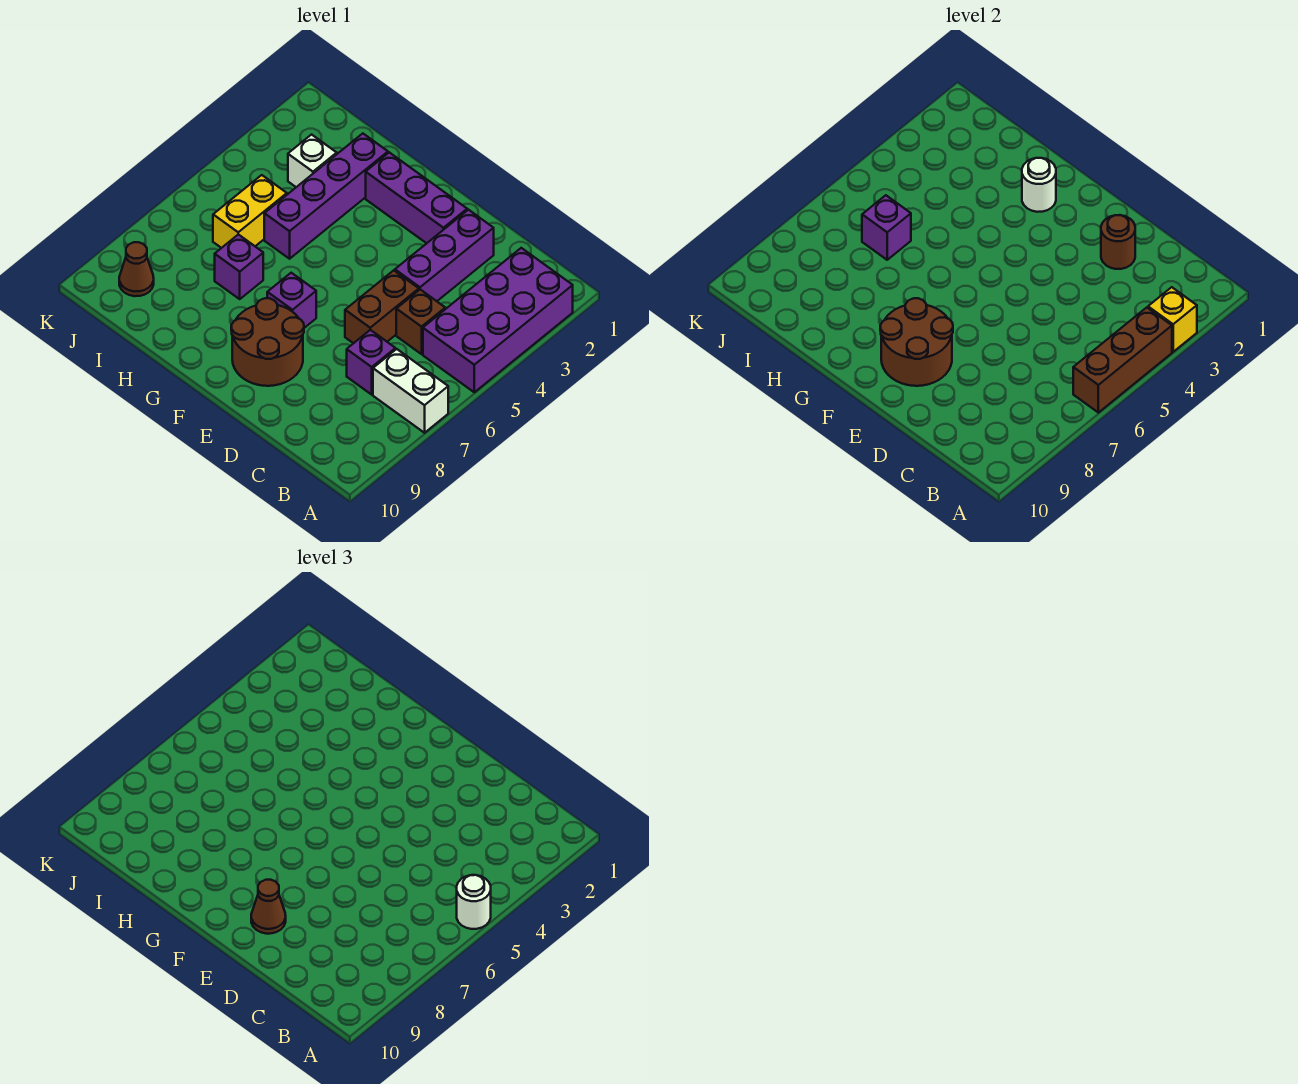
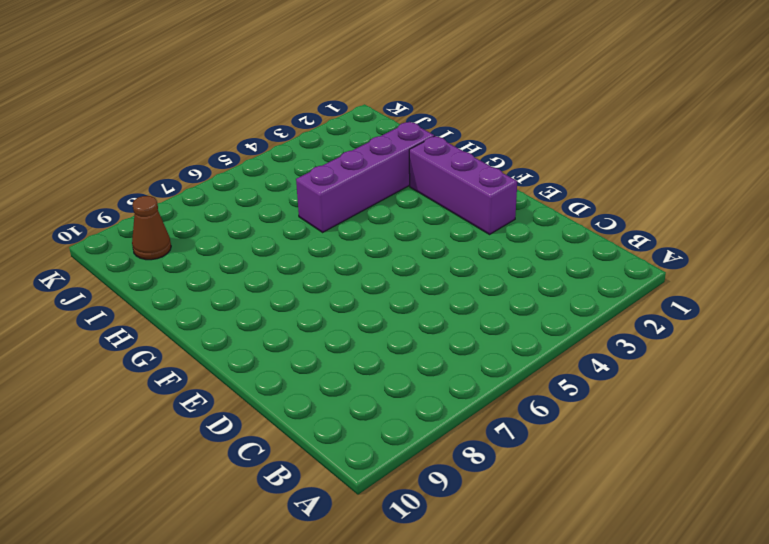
none -> purple brick A2:B5 level 1
none -> white brick A7:B7 level 1
none -> brown brick C5 level 1

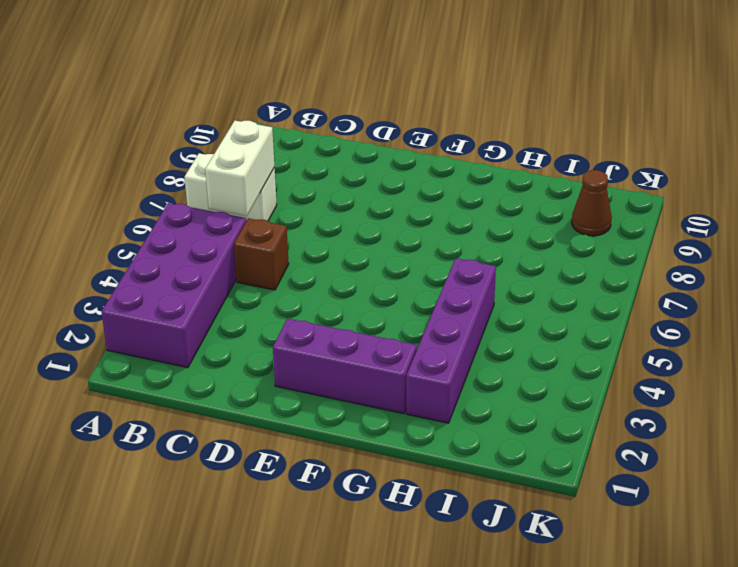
white brick B6:B7 level 2 -> none
none -> purple brick C7 level 1
none -> purple brick D2:D4 level 1
none -> brown brick D5:D6 level 1

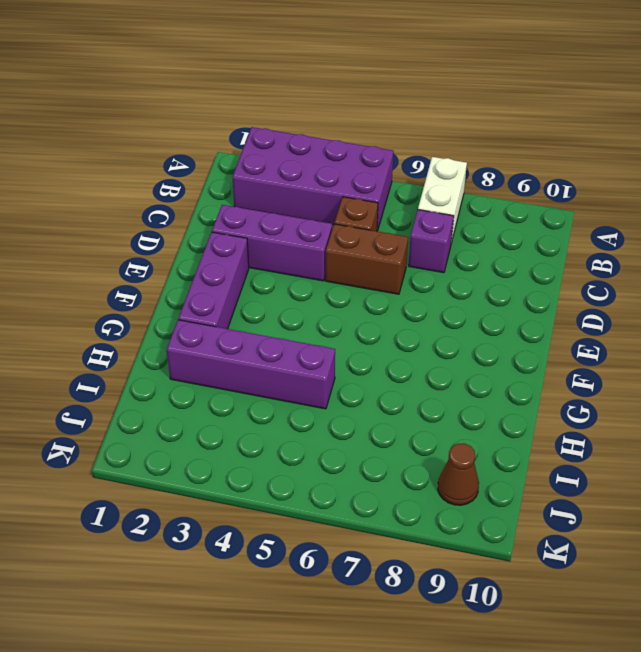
none -> brown round brick E8:F9 level 1
none -> purple brick F7 level 1
none -> purple brick H7 level 1

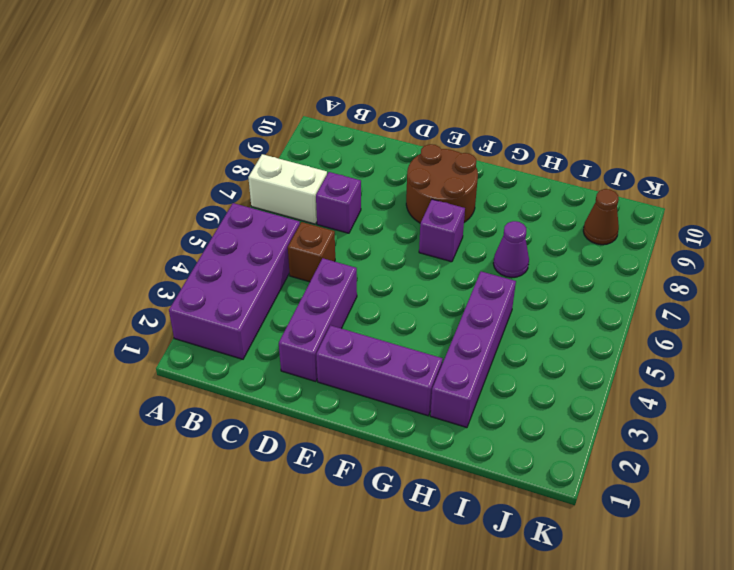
purple cone H7 level 1 -> purple brick H7 level 1
none -> brown brick D5:D6 level 1
none -> white brick I3 level 1
none -> yellow brick I5:I6 level 1

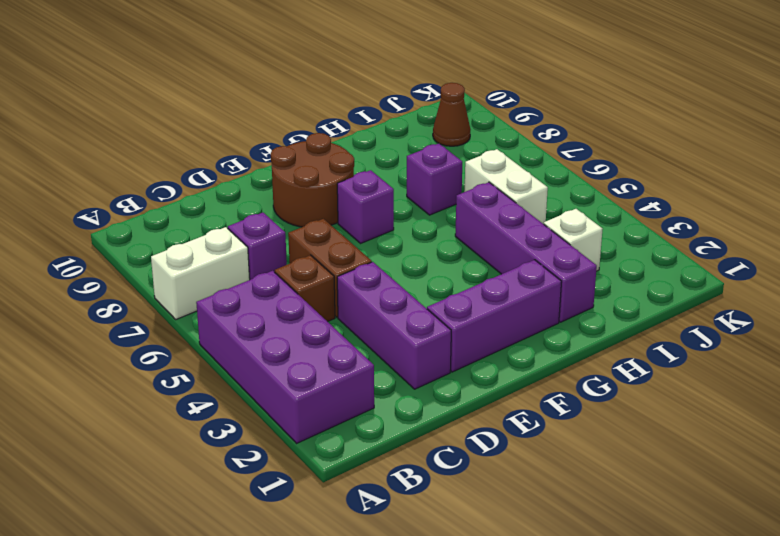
white brick I5:I6 level 1 -> yellow brick I5:I6 level 1
none -> yellow brick A3 level 2
none -> brown brick A4:A6 level 2
none -> brown round brick D2 level 2

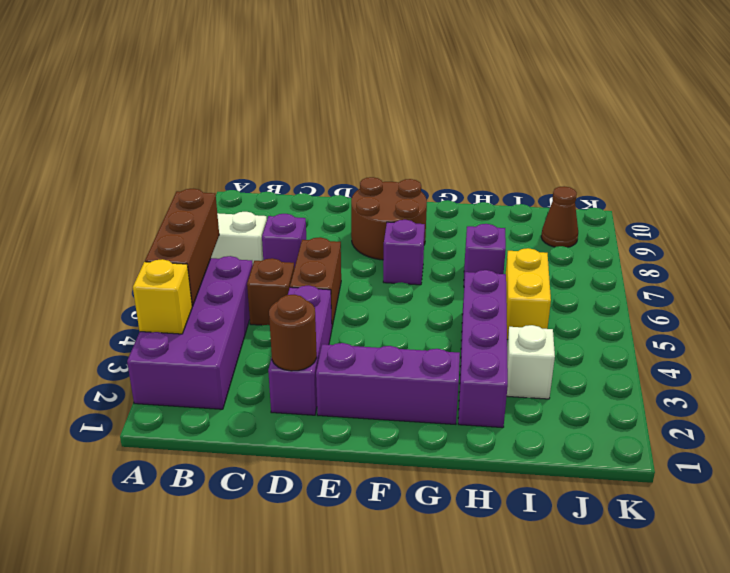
none -> brown round brick E8:F9 level 2
none -> white round brick G2 level 2
none -> purple brick I6 level 2

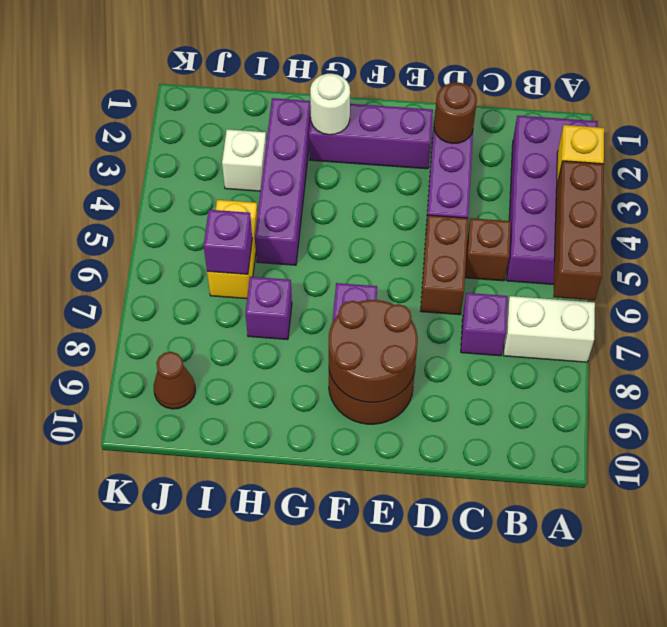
none -> white round brick A5 level 3
none -> brown cone E9 level 3

